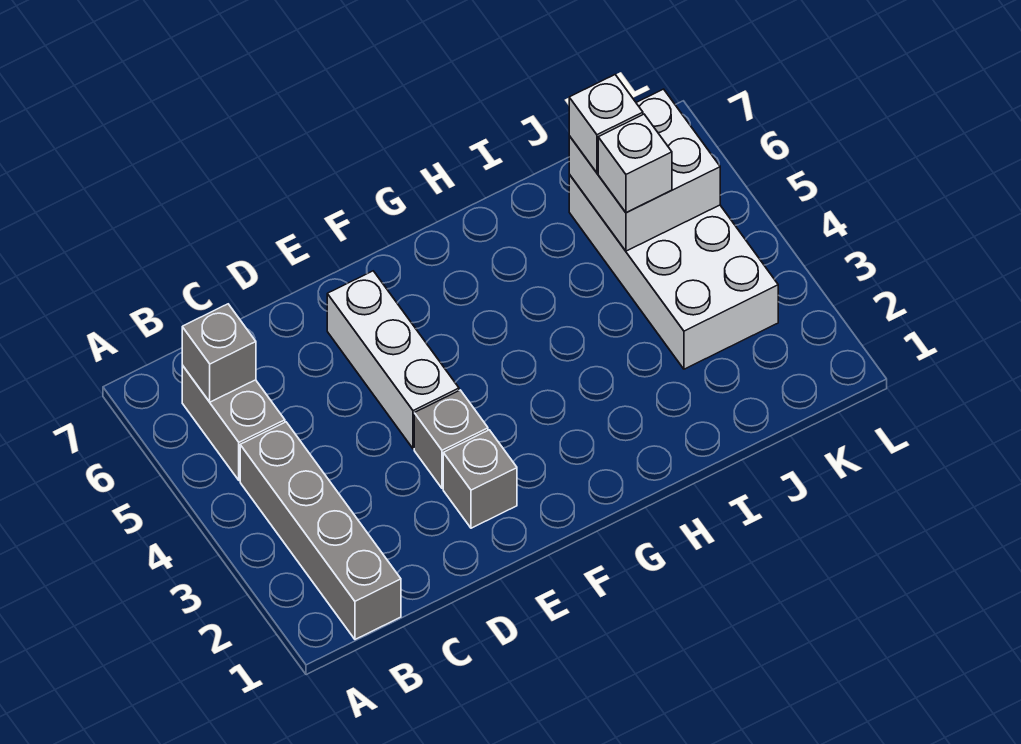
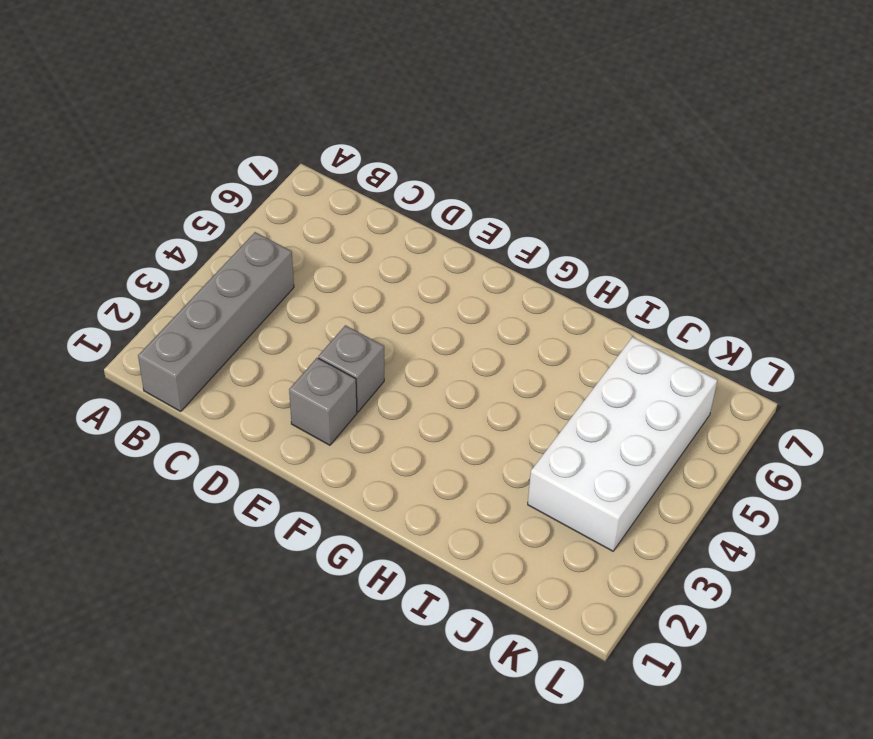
none -> grey brick B5:B6 level 1
none -> white brick E4:E6 level 1

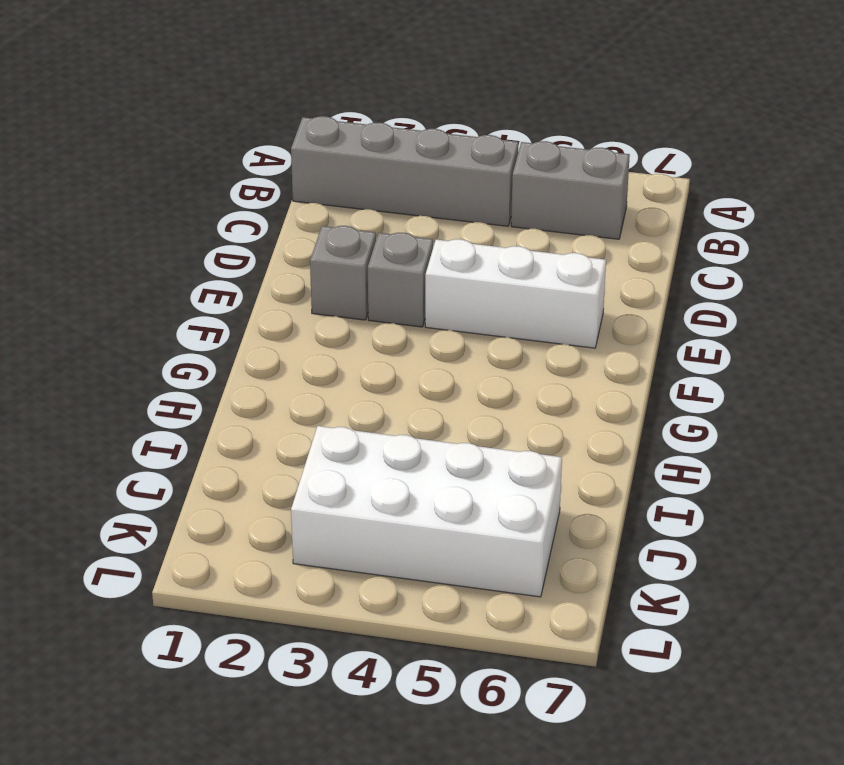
none -> grey brick B6 level 2
none -> white brick J5:K6 level 2

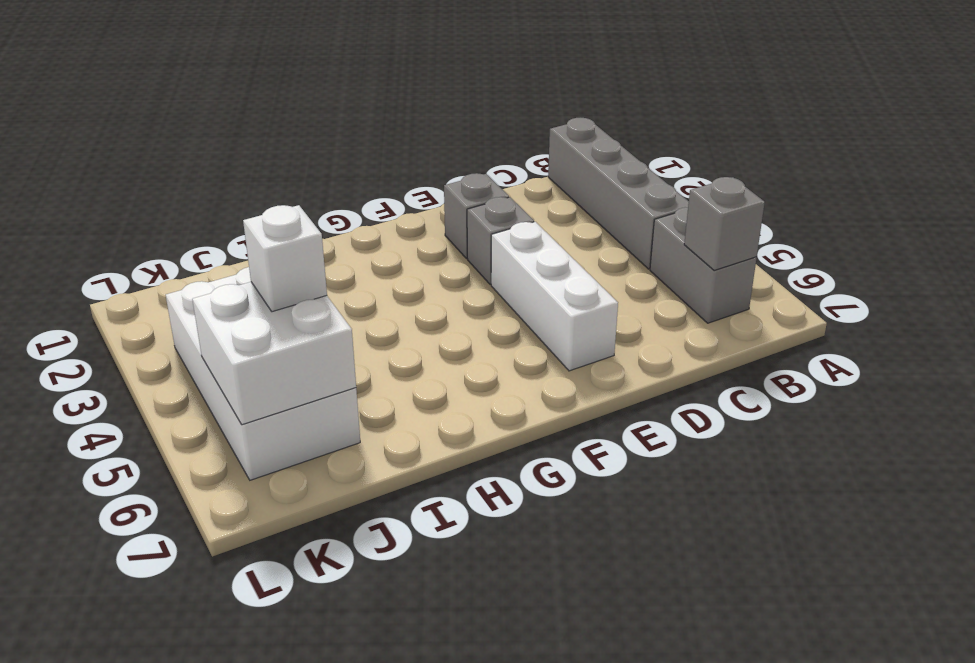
none -> white brick J6 level 3

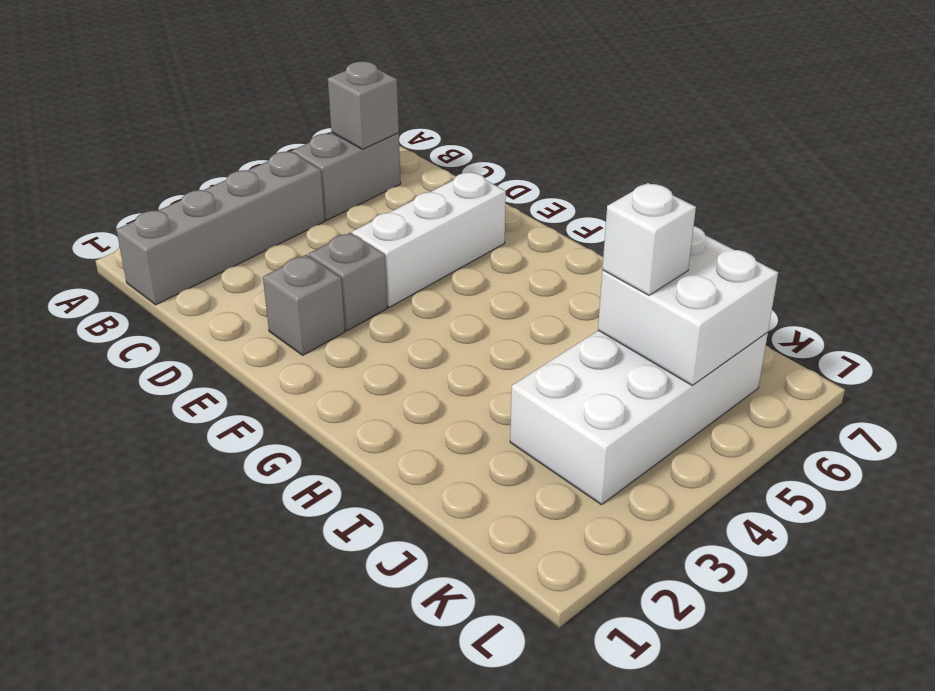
none -> white brick J6 level 3

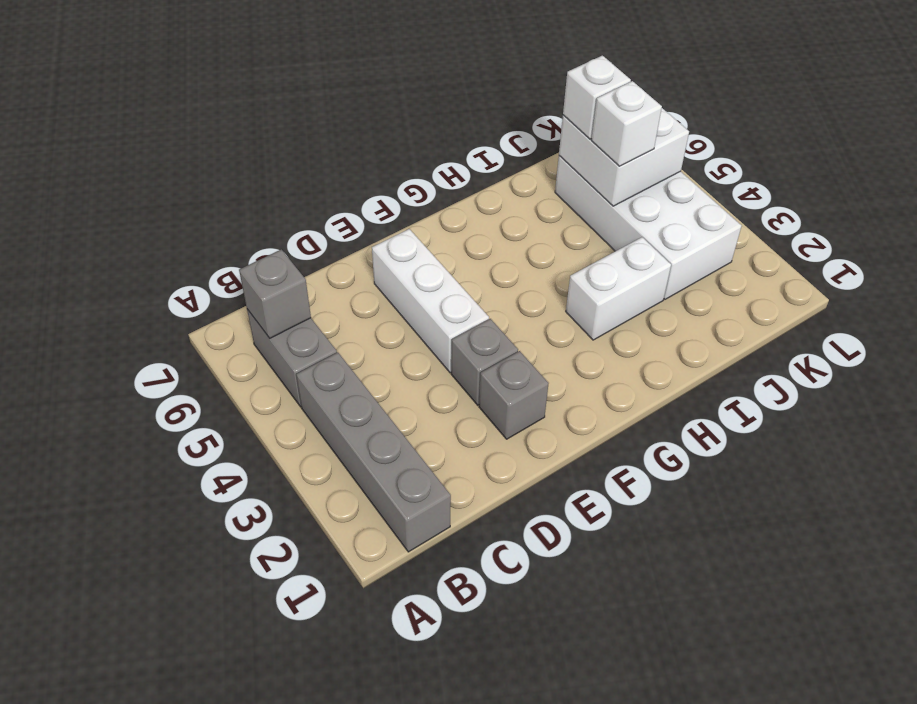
white brick H3:I3 level 1 -> none

